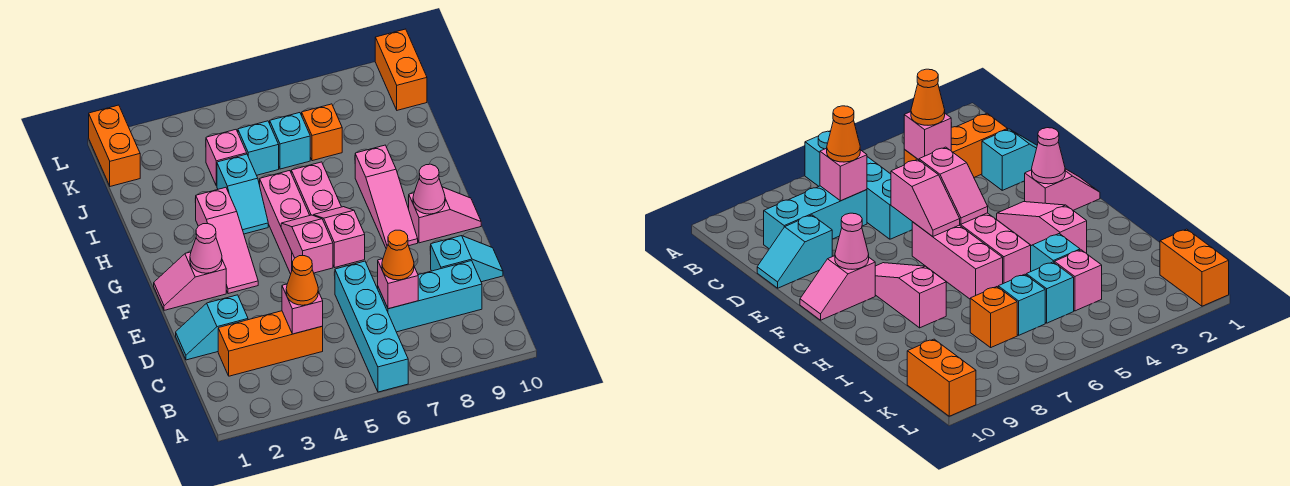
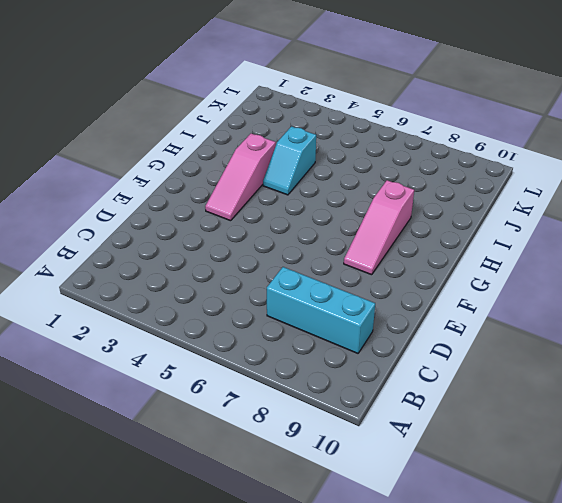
none -> cyan brick A6:D6 level 1
none -> orange brick C2:C4 level 1
none -> cyan slope D1:D2 level 1 top 2

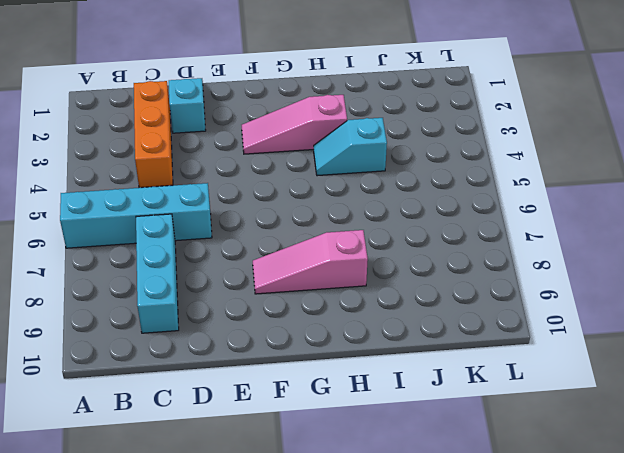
none -> cyan slope D9:D10 level 1 top 9
none -> pink slope F1:F2 level 1 top 2
none -> pink brick F5:H5 level 1

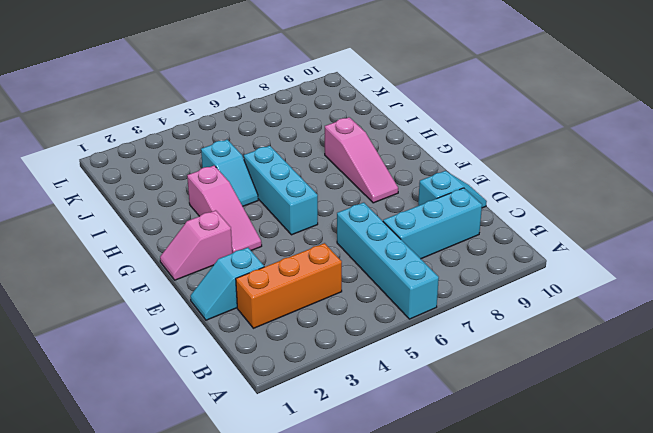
cyan brick F5:H5 level 1 -> pink brick F5:H5 level 1
none -> pink brick F6:H6 level 1
none -> pink slope F9:F10 level 1 top 9
none -> pink brick J4 level 1

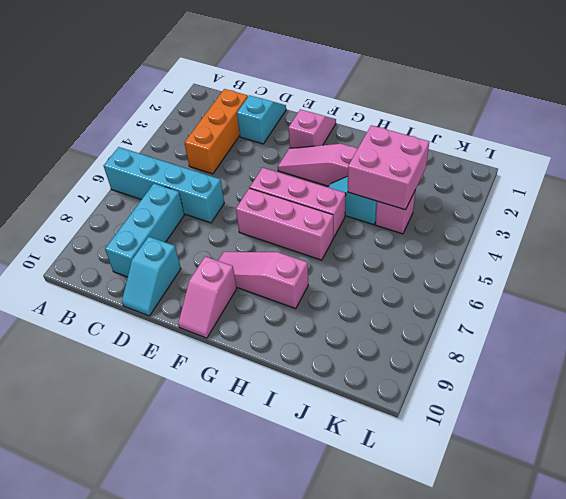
pink brick I3:J4 level 2 -> none
none -> cyan brick J5 level 1
none -> cyan brick J6 level 1
none -> orange brick J7 level 1

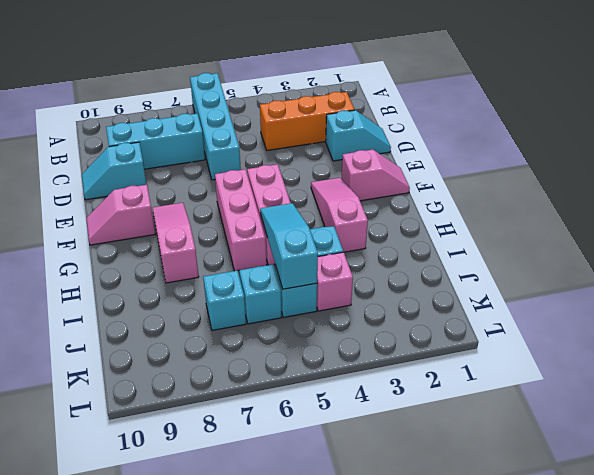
cyan slope H5:J5 level 2 top J -> none
cyan brick J7 level 1 -> orange brick J7 level 1
none -> orange brick K1:L1 level 1
none -> orange brick K10:L10 level 1
none -> pink brick C4 level 2

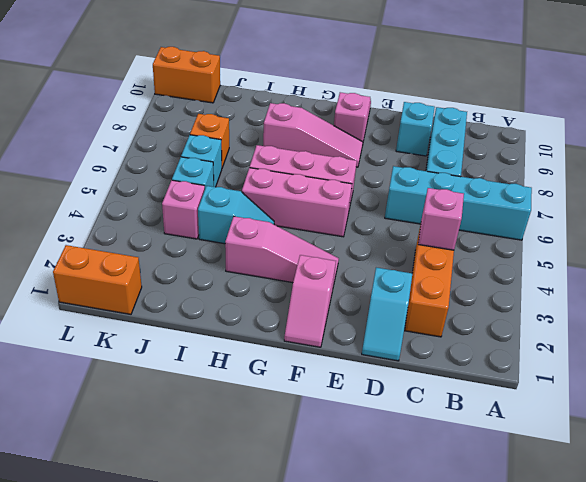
none -> pink brick C7 level 2
none -> pink slope E5:F5 level 2 top E
none -> pink slope E6:F6 level 2 top E

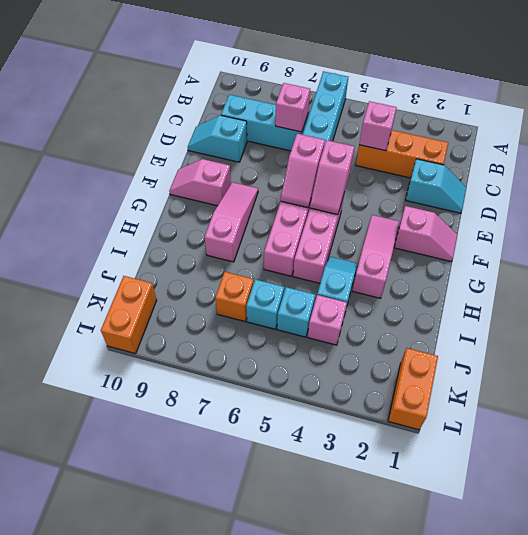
none -> pink cone F2 level 2
none -> pink cone F9 level 2
none -> orange cone C4 level 3

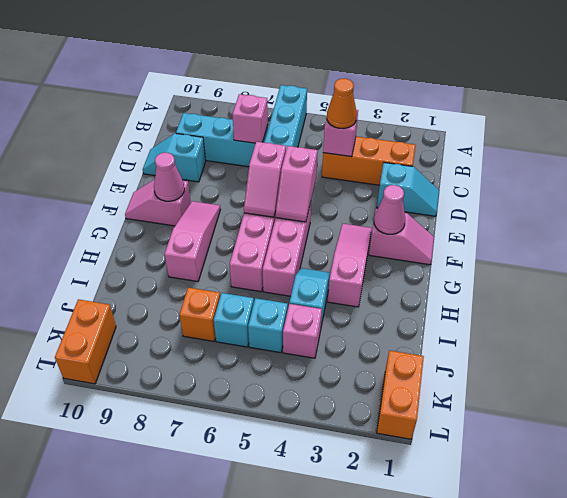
none -> orange cone C7 level 3

